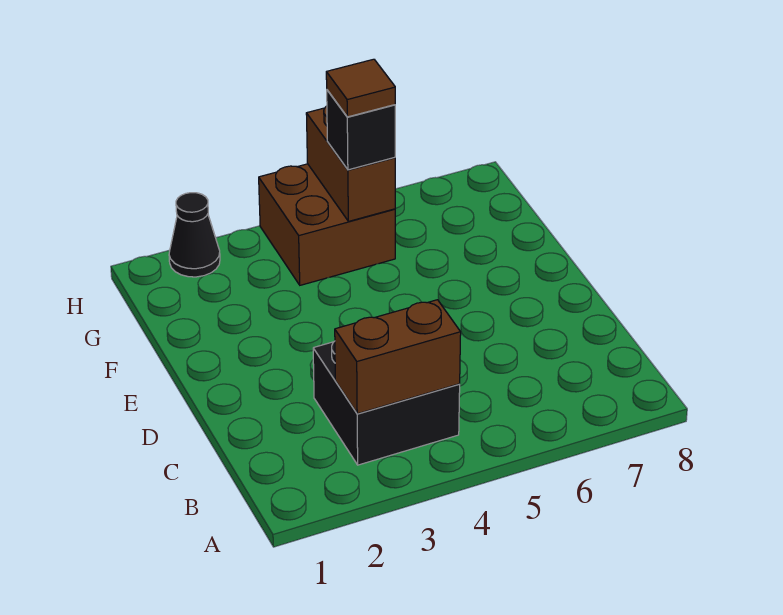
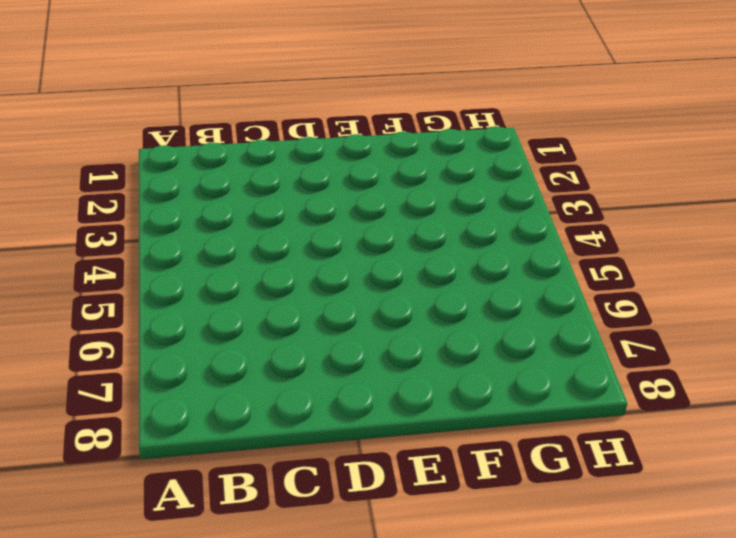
none -> black brick B3:C4 level 1
none -> brown brick G4:H5 level 1

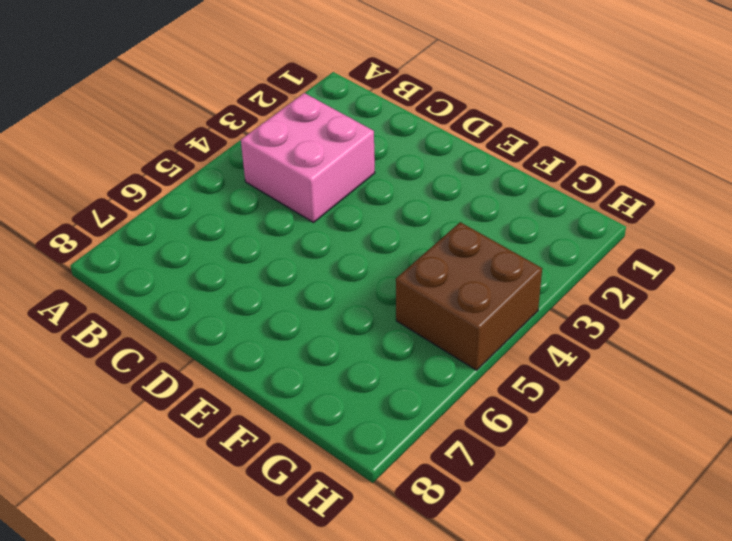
pink brick B3:C4 level 1 -> black brick B3:C4 level 1
none -> black cone H2 level 1
none -> brown brick B3:B4 level 2

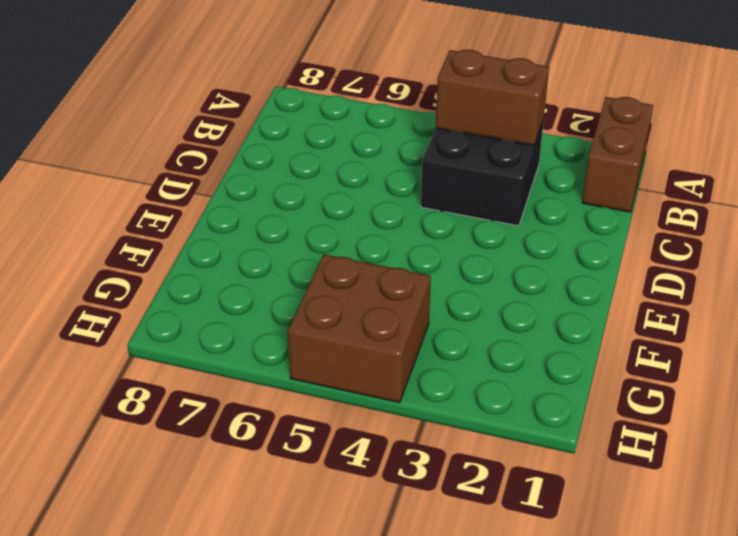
brown brick A1:B1 level 1 -> brown brick G5:H5 level 2
none -> black cone H2 level 1
none -> black brick G5 level 3

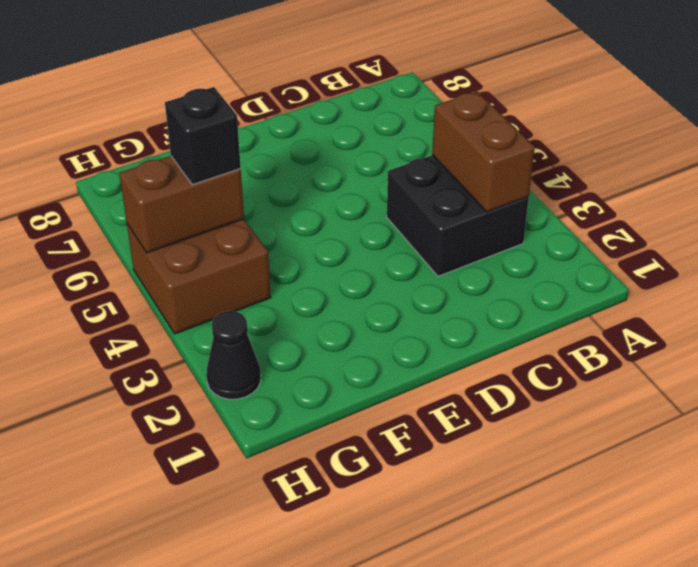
none -> brown tile G5 level 4

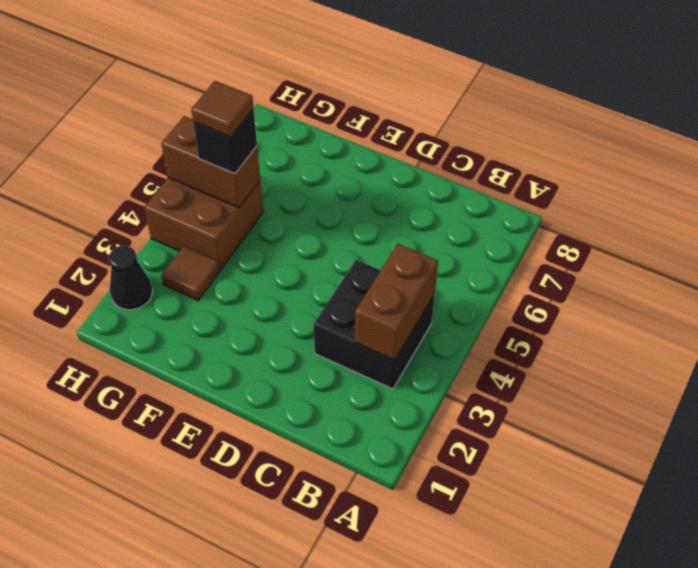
brown tile G3 level 1 -> none

